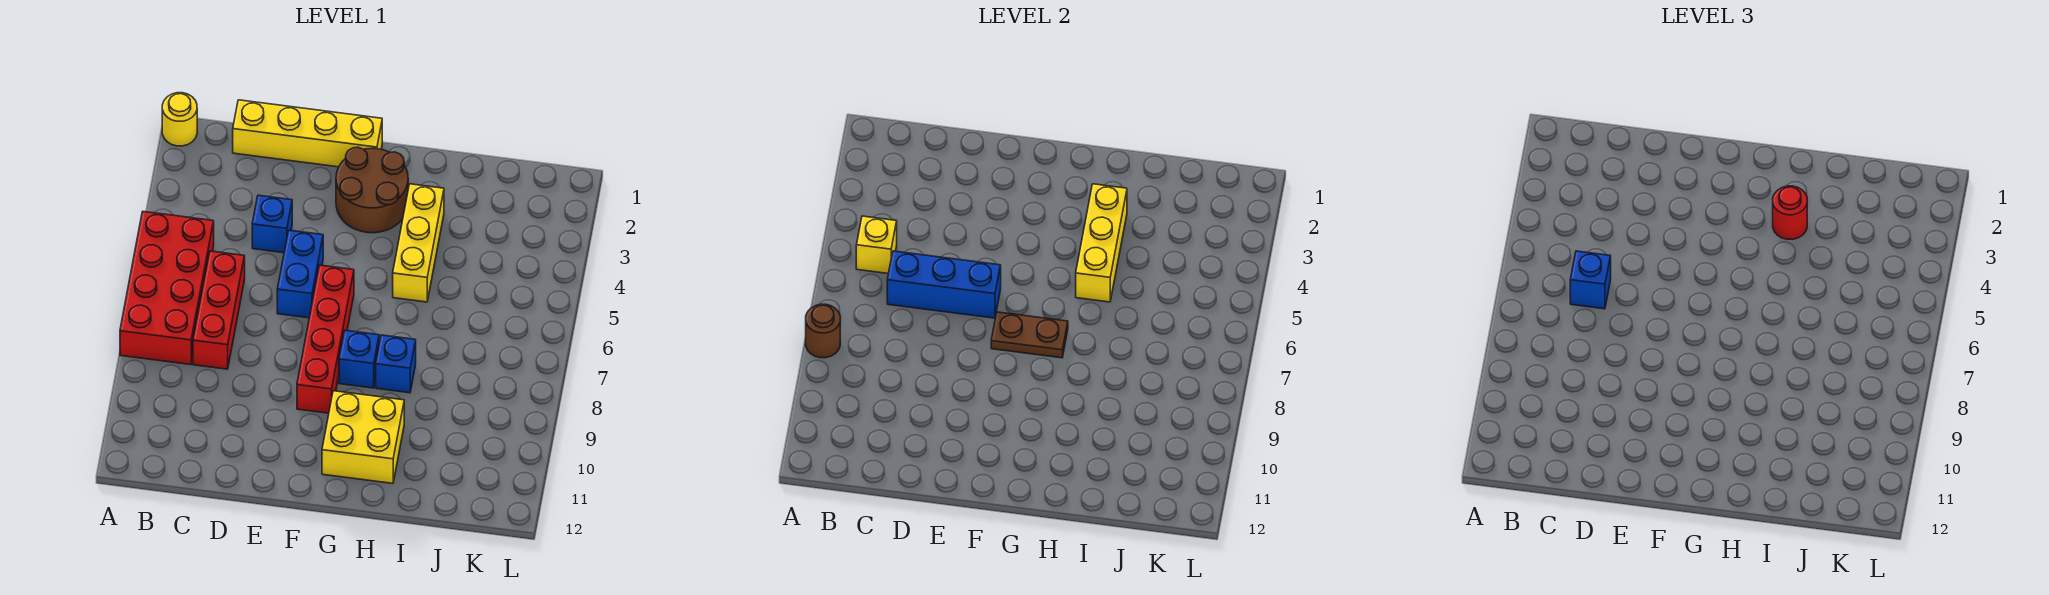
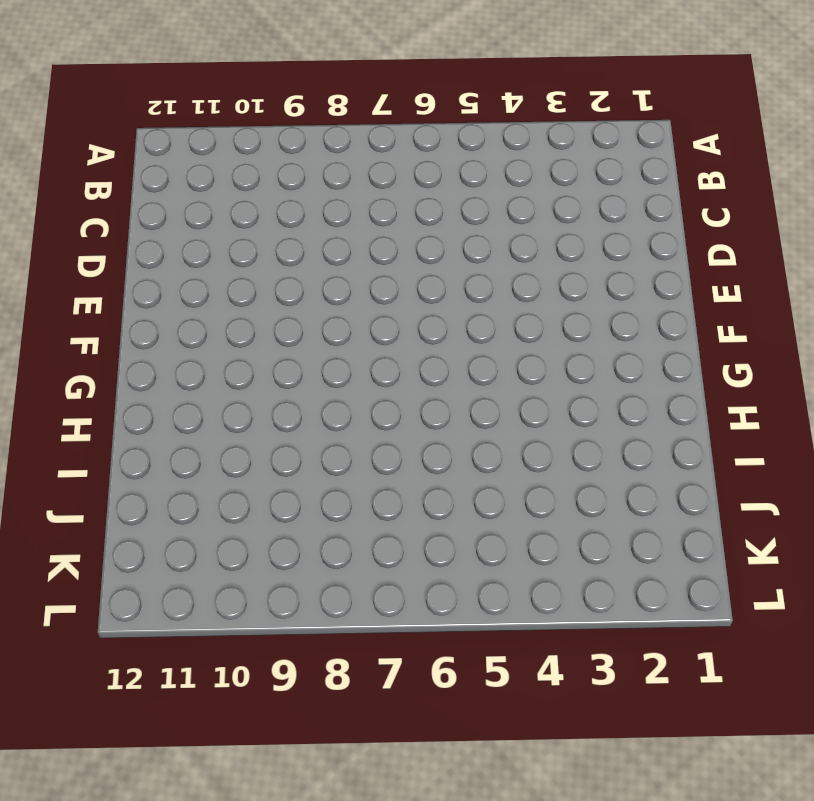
none -> yellow round brick A1 level 1
none -> red brick A5:B8 level 1
none -> yellow brick C1:F1 level 1

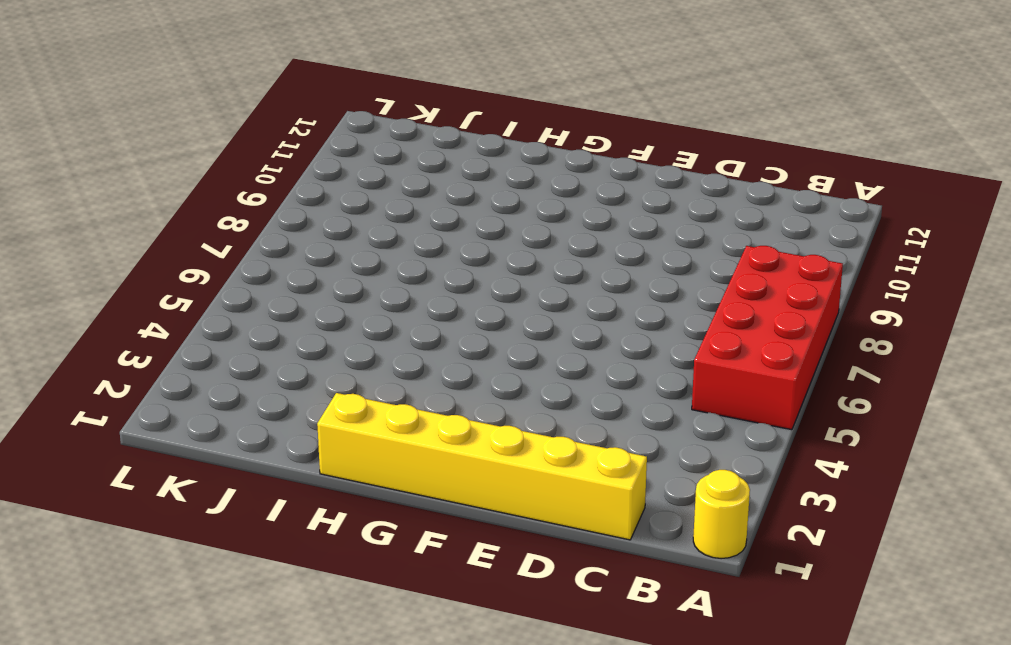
yellow brick C1:H1 level 1 -> yellow brick C1:F1 level 1
none -> red brick C6:C8 level 1
none -> blue brick D4 level 1
none -> blue brick E5:E6 level 1

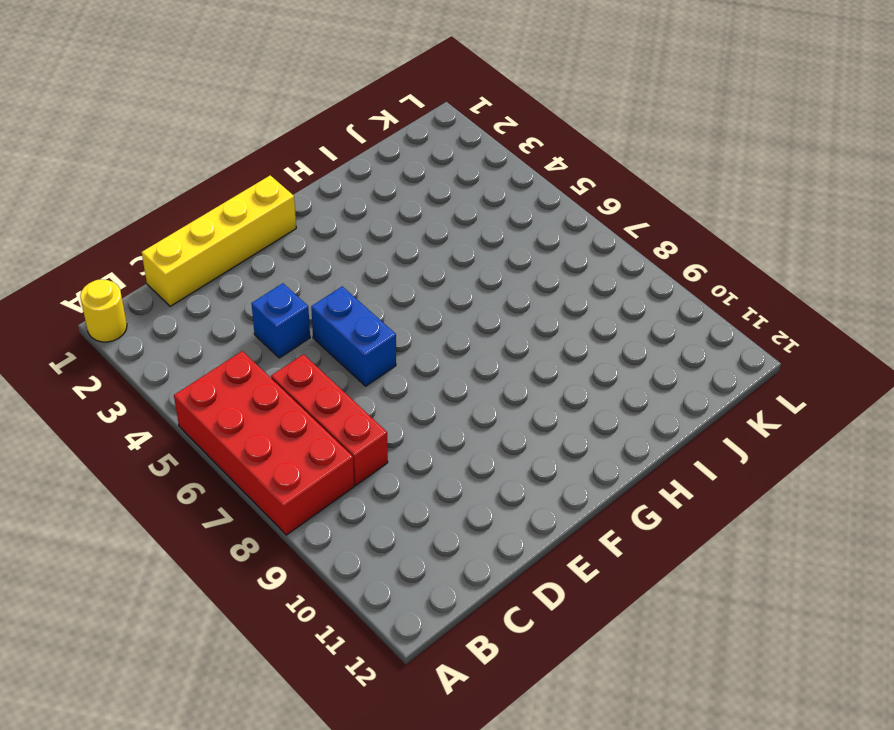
none -> brown round brick F2:G3 level 1
none -> red brick F6:F9 level 1
none -> blue brick G8 level 1

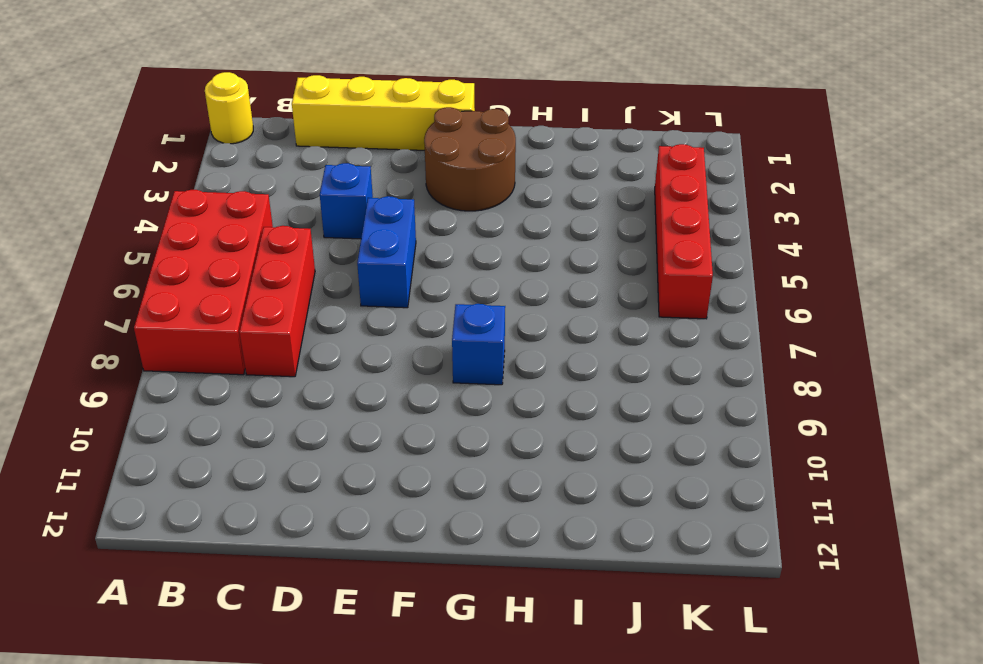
red brick K3:K6 level 1 -> red brick F6:F9 level 1
none -> yellow brick G10:H11 level 1
none -> yellow brick H3:H5 level 1
none -> blue brick H8 level 1

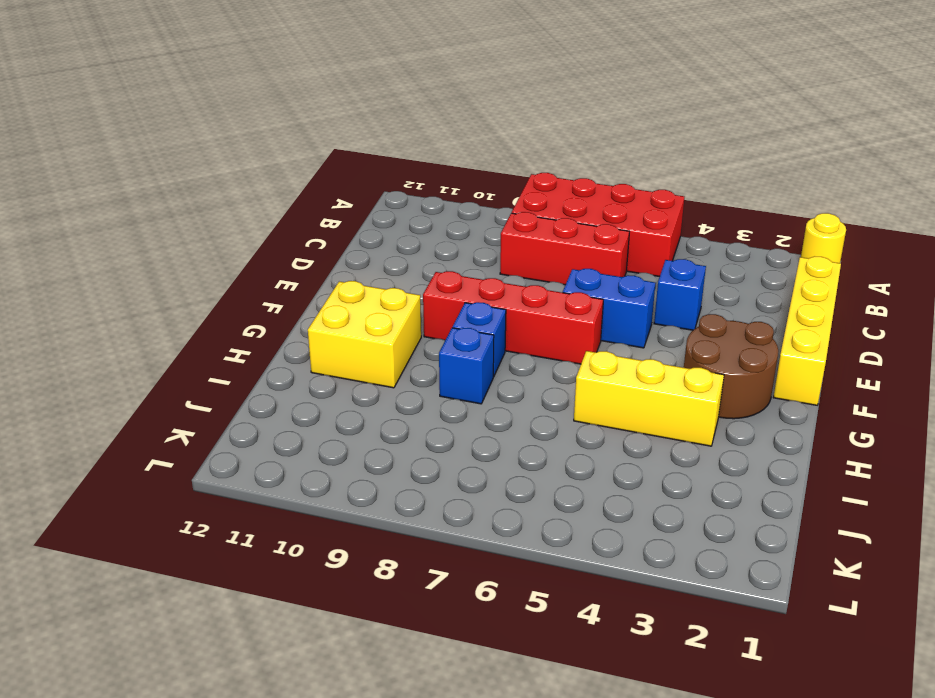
none -> brown round brick A8 level 2
none -> yellow brick B5 level 2
none -> blue brick C6:E6 level 2

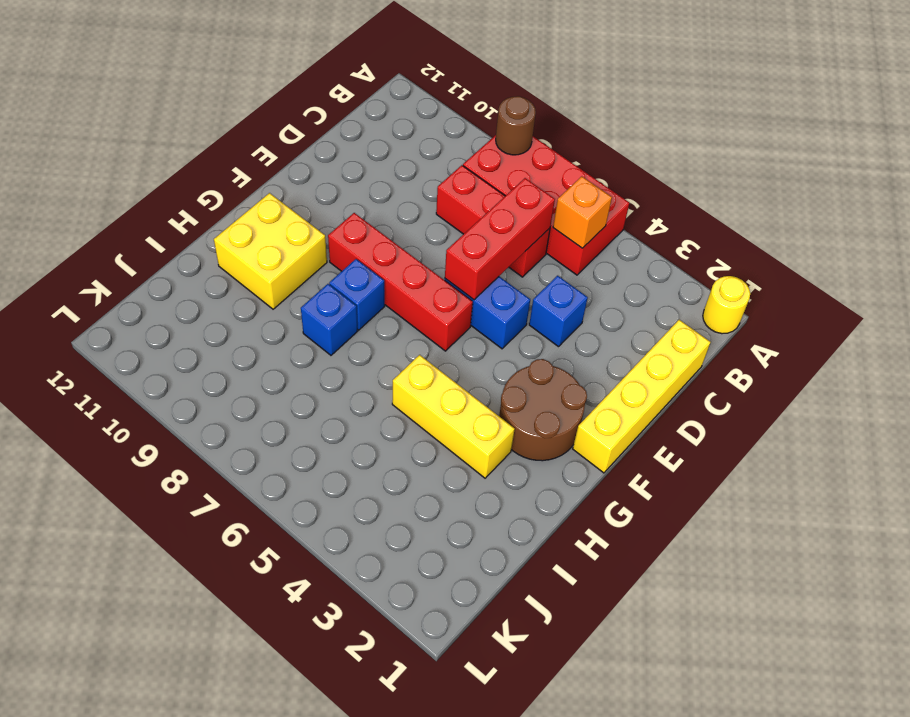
orange brick B5 level 2 -> yellow brick B5 level 2
red brick C6:E6 level 2 -> blue brick C6:E6 level 2
none -> brown plate F7:G7 level 2
none -> yellow brick H3:H5 level 2
none -> blue brick C6 level 3

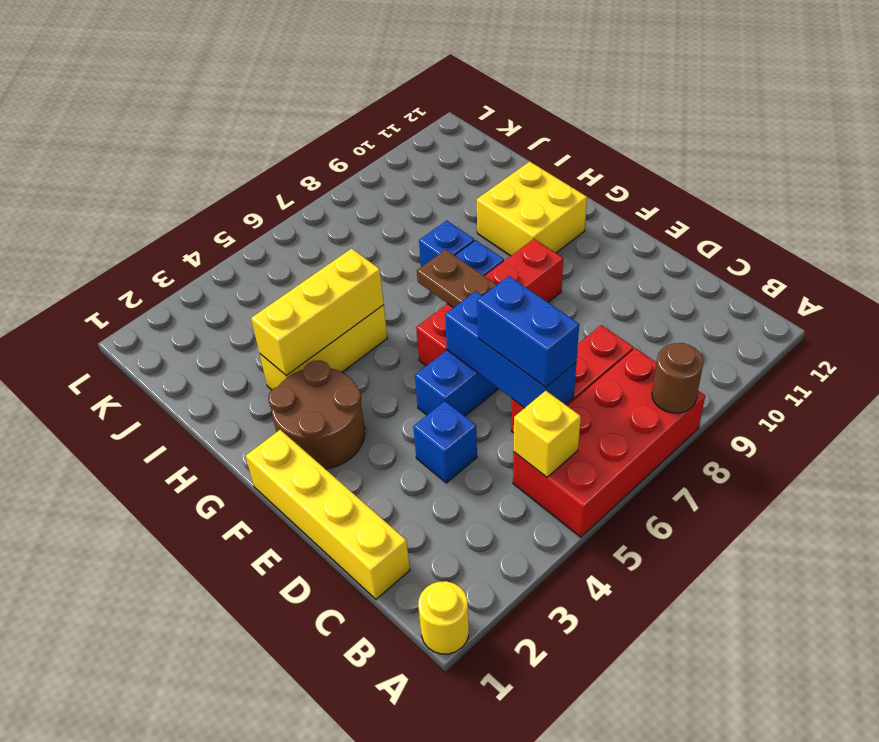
blue brick C6:D6 level 3 -> blue brick C6 level 3
none -> red round brick H3 level 3

